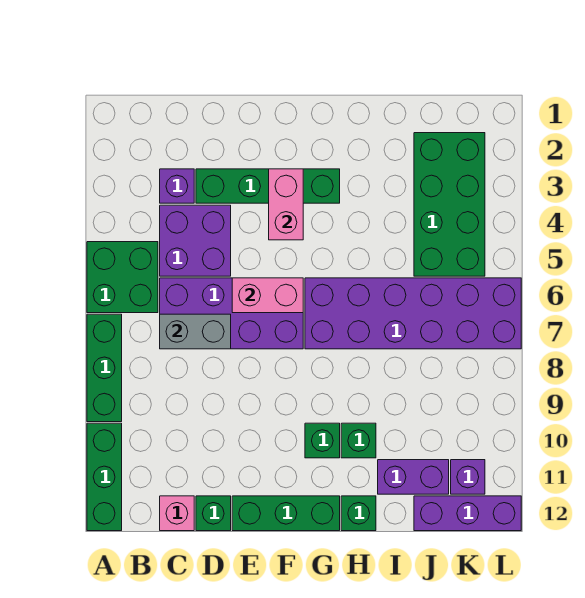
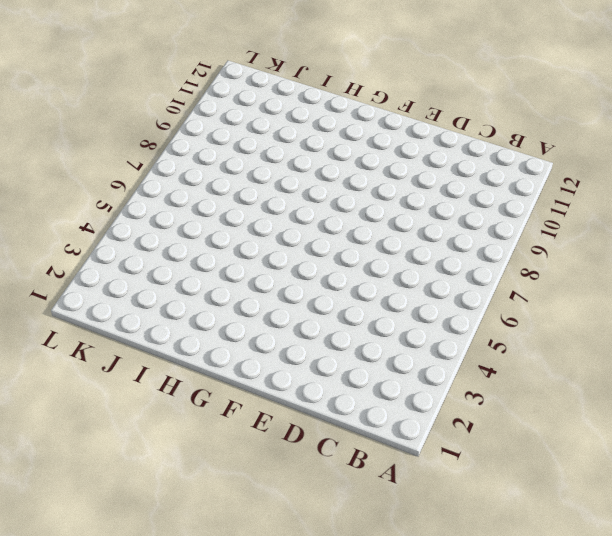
none -> green brick A5:B6 level 1
none -> green brick A7:A9 level 1
none -> green brick A10:A12 level 1

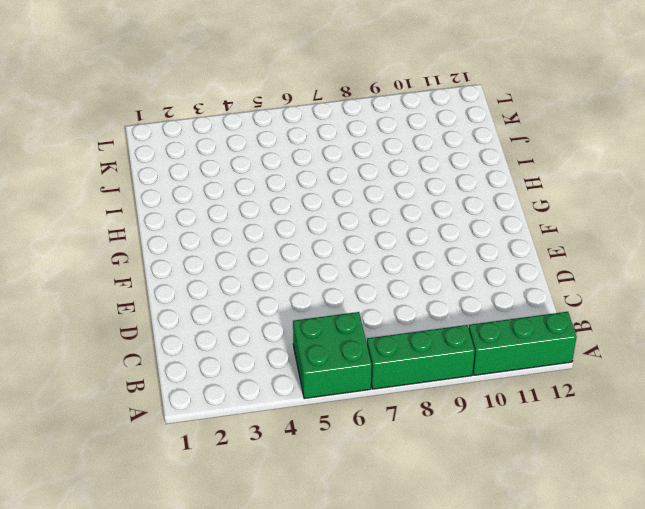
none -> purple brick C3 level 1
none -> purple brick C4:D5 level 1
none -> purple brick C6:F7 level 1

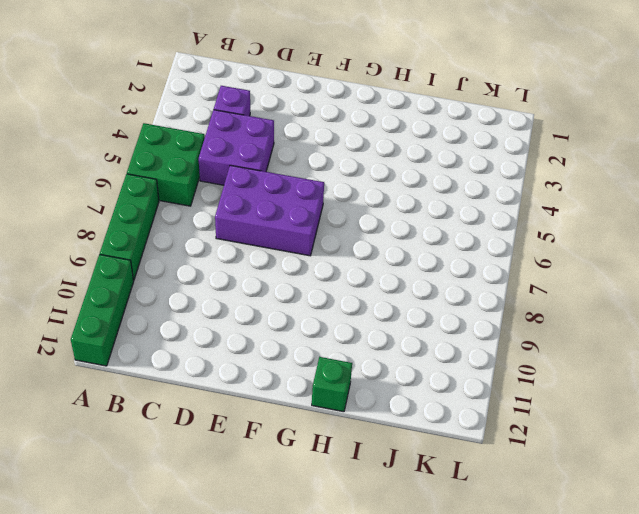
purple brick D6:F7 level 1 -> purple brick C6:F7 level 1
none -> pink brick C12 level 1
none -> green brick D3:G3 level 1
none -> green brick D12 level 1

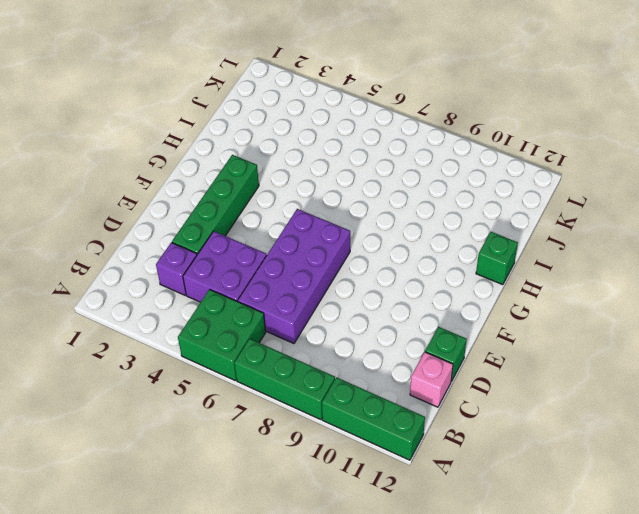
none -> green brick E12:G12 level 1
none -> purple brick G6:L7 level 1
none -> green brick G10 level 1

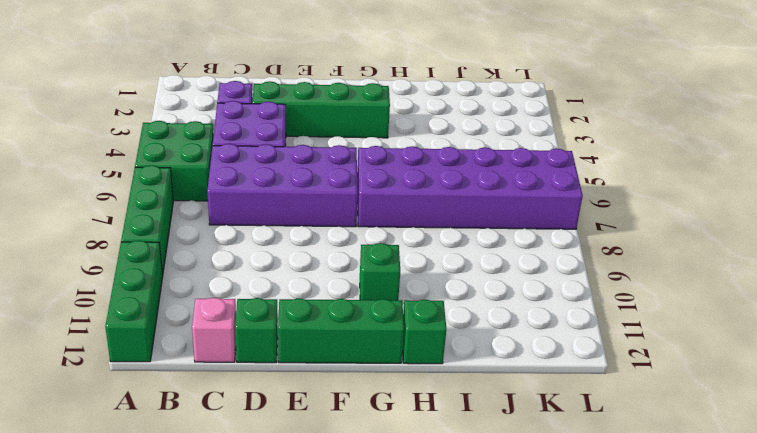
none -> green brick H10 level 1
none -> purple brick I11:J11 level 1
none -> green brick J2:K5 level 1

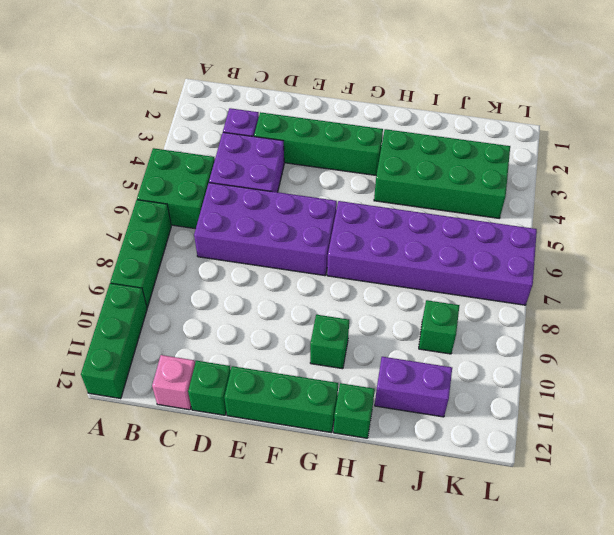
green brick H3:K4 level 1 -> green brick J2:K5 level 1
green brick J9 level 1 -> green brick H10 level 1
none -> purple brick J12:L12 level 1
none -> purple brick K11 level 1
none -> grey brick C7:D7 level 2

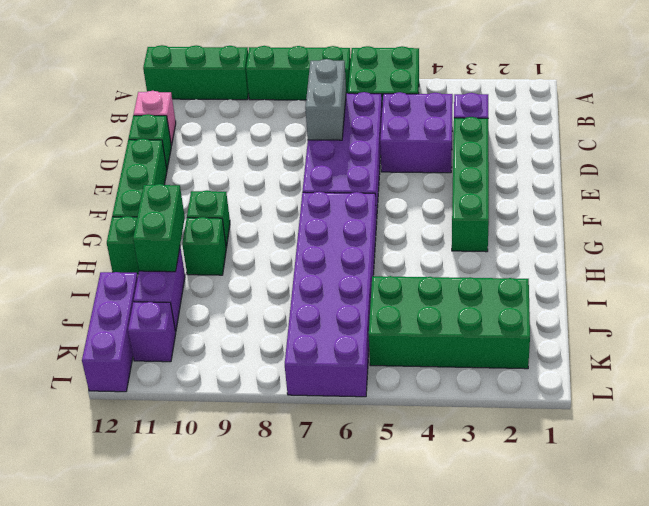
green brick H11:I11 level 2 -> none
none -> pink brick E6:F6 level 2
none -> pink brick F3:F4 level 2

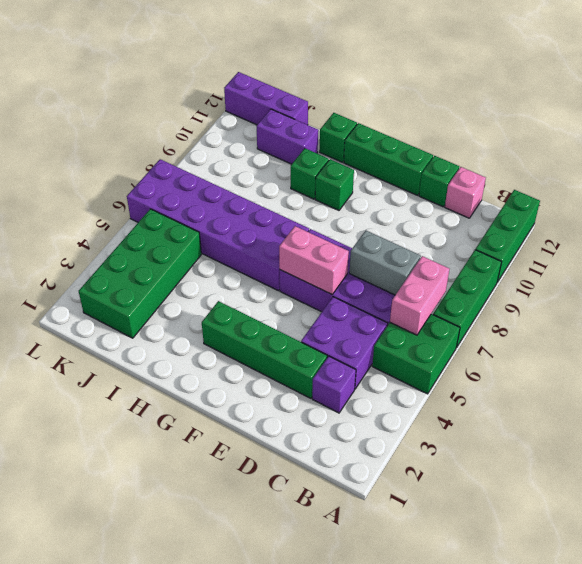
pink brick B6:B7 level 2 -> pink brick F3:F4 level 2
none -> purple brick K11 level 1

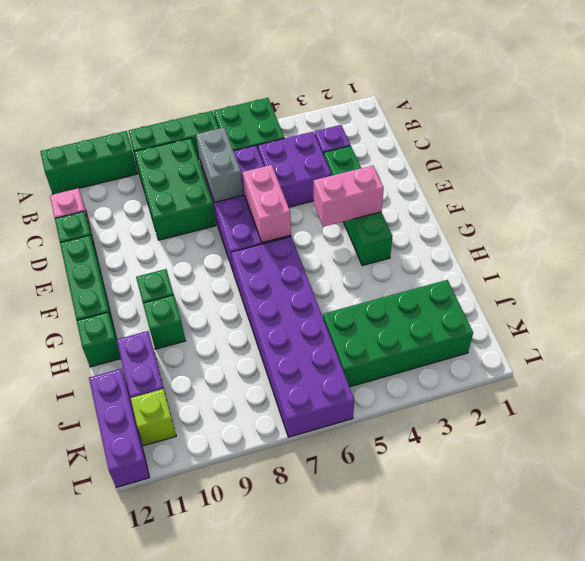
green brick B8:D9 level 1 -> none
lime brick K11 level 1 -> purple brick K11 level 1

